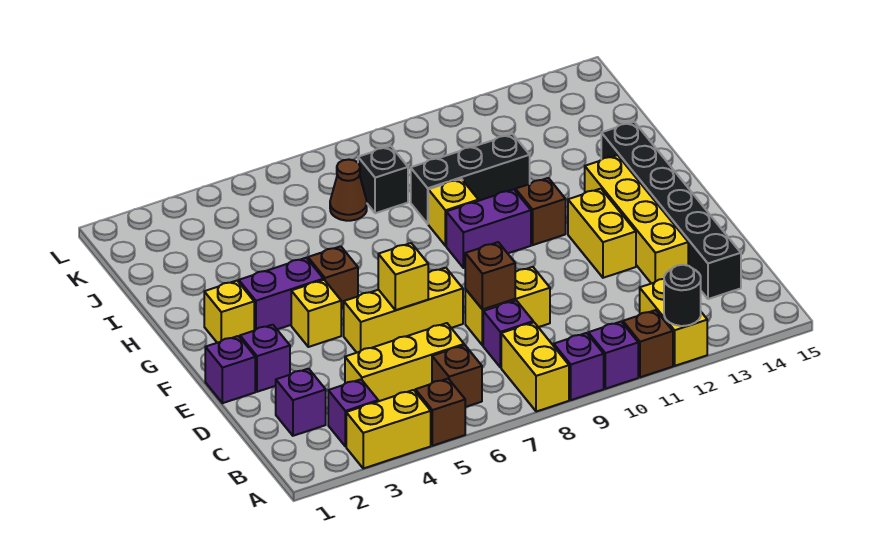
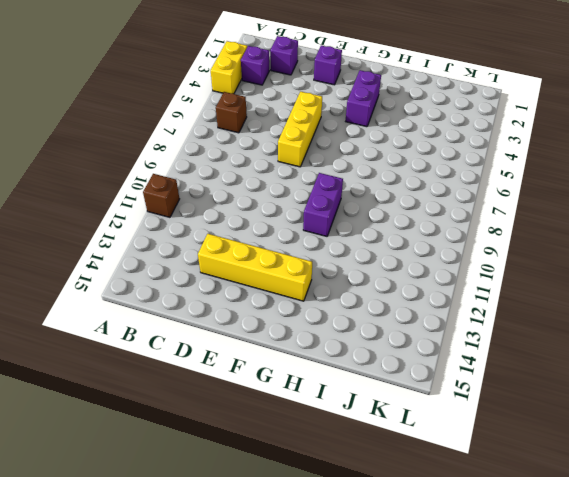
none -> brown brick A5 level 1
none -> yellow brick A8:B8 level 1
none -> purple brick A9 level 1
none -> purple brick A10 level 1

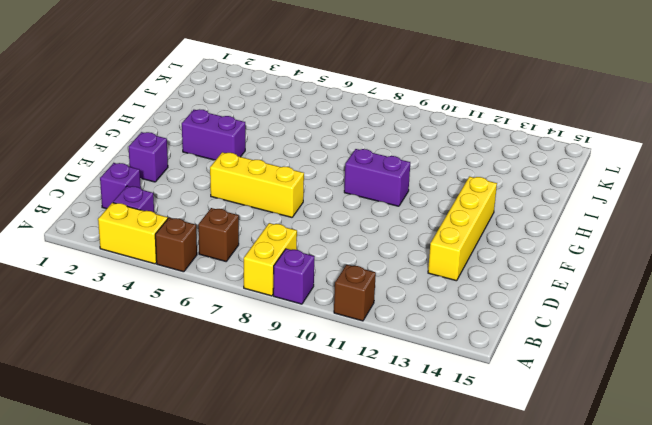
none -> purple brick A10 level 1
none -> yellow brick A12:B12 level 1
none -> yellow brick C4:C6 level 1
none -> purple brick C8 level 1

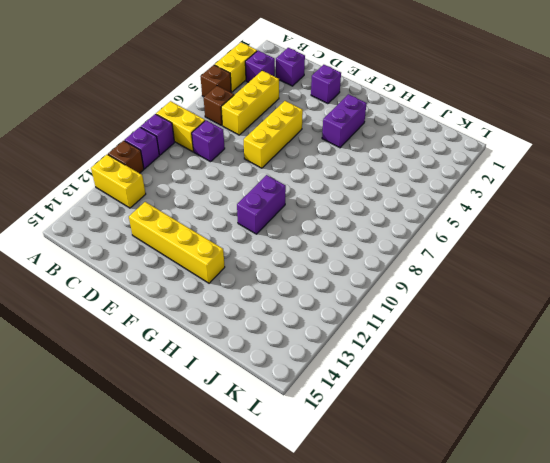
none -> black brick C14:H14 level 1
none -> yellow brick D8:D9 level 1
none -> purple brick E1 level 1
none -> yellow brick E12:F12 level 1

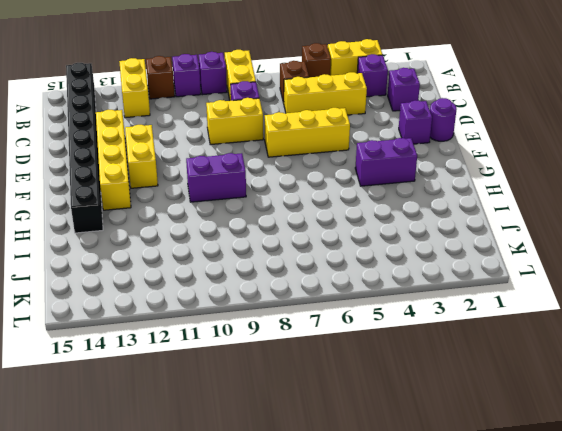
black brick A14:H14 level 1 -> black brick C14:H14 level 1
purple round brick E1 level 1 -> purple brick E1 level 1
none -> yellow brick F4 level 1
none -> yellow brick G2 level 1
none -> brown brick G5 level 1
none -> brown brick G11 level 1

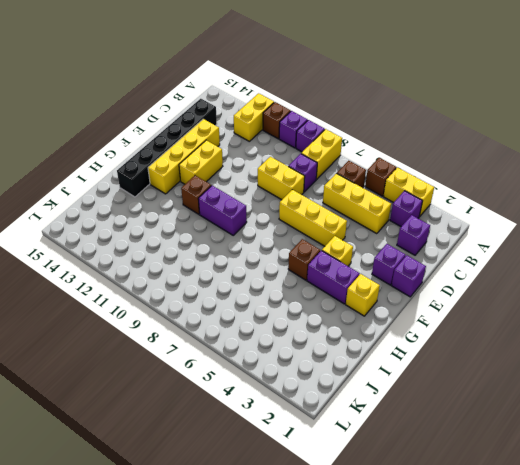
none -> yellow brick H9 level 1
none -> black brick I9:I11 level 1
none -> brown cone J7 level 1
none -> black brick J8 level 1

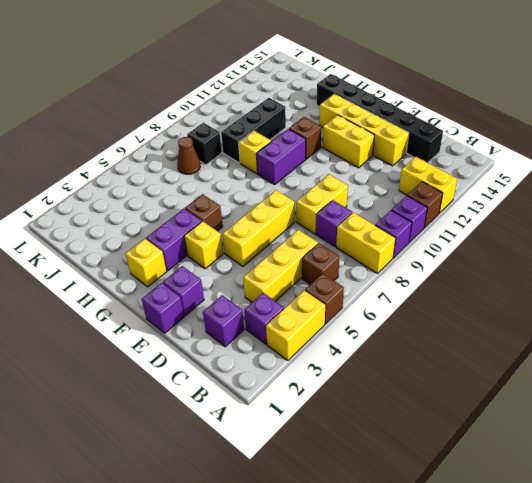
none -> black round brick A12 level 2
none -> brown brick D8 level 2
none -> yellow brick E6 level 2

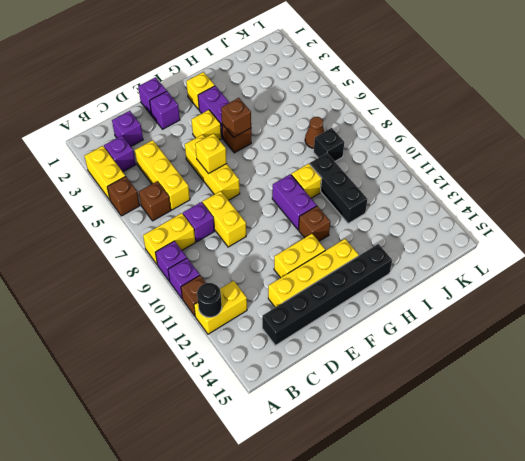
brown brick G5 level 2 -> brown brick D8 level 2

